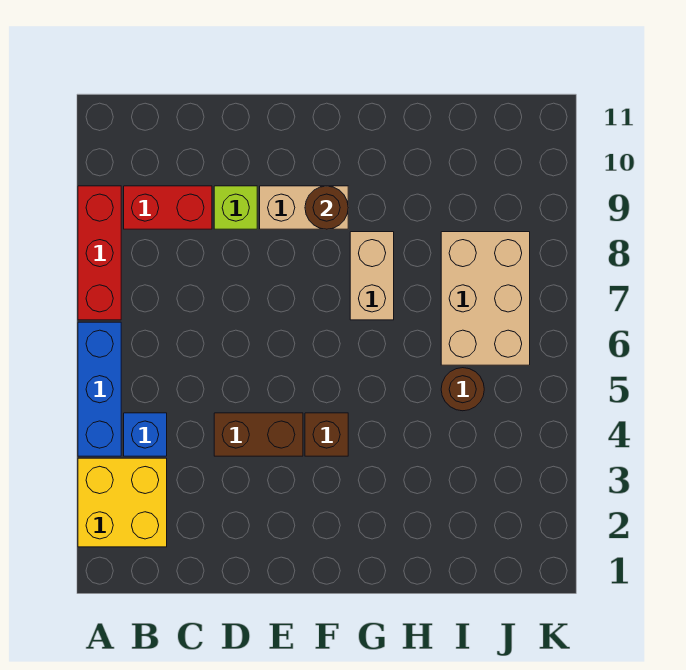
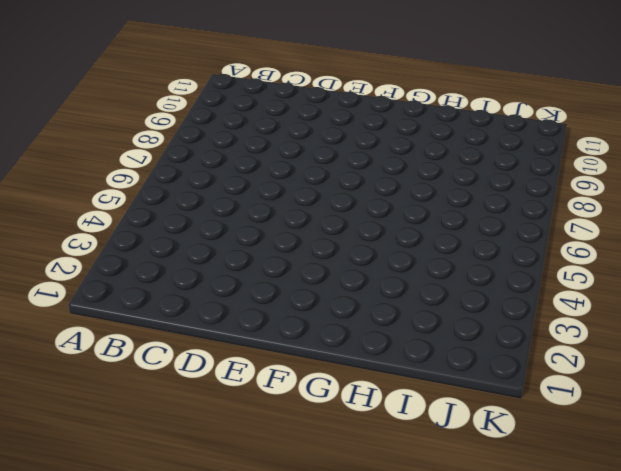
none -> yellow brick A2:B3 level 1
none -> blue brick A4:A6 level 1
none -> red brick A7:A9 level 1

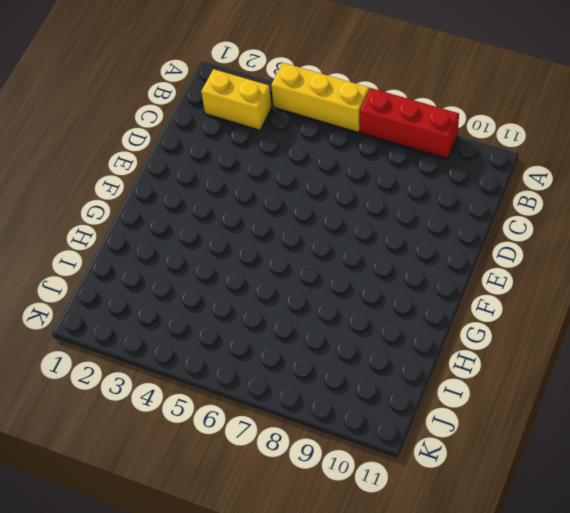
yellow brick A4:A6 level 1 -> blue brick A4:A6 level 1
yellow brick B2:B3 level 1 -> yellow brick A2:B3 level 1
none -> blue brick B4 level 1
none -> red brick B9:C9 level 1
none -> brown brick D4:E4 level 1

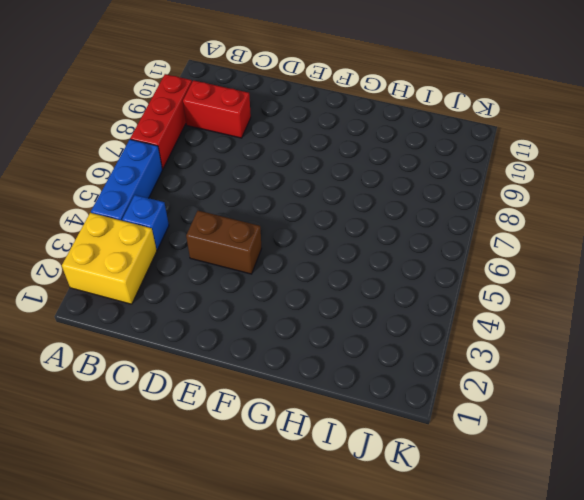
none -> lime brick D9 level 1
none -> tan brick E9:F9 level 1
none -> brown brick F4 level 1

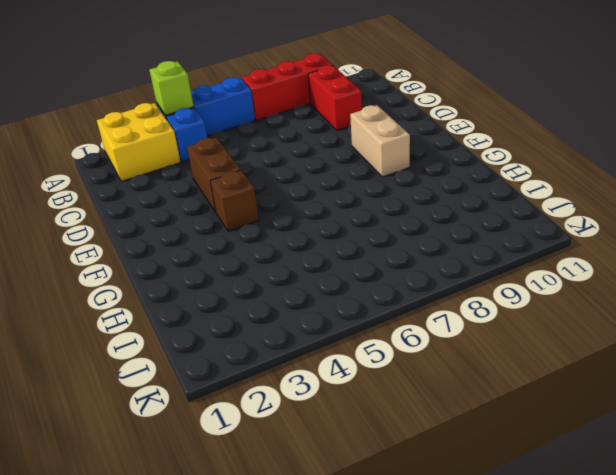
lime brick A4 level 2 -> lime brick D9 level 1
none -> tan brick G7:G8 level 1
none -> brown round brick I5 level 1
none -> tan brick I6:J8 level 1

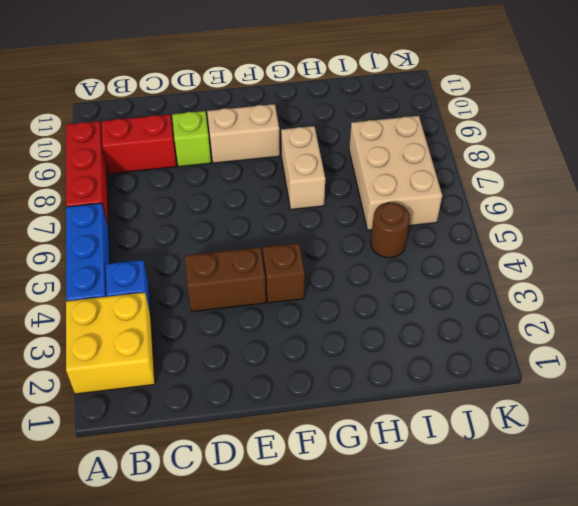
none -> brown round brick F9 level 2

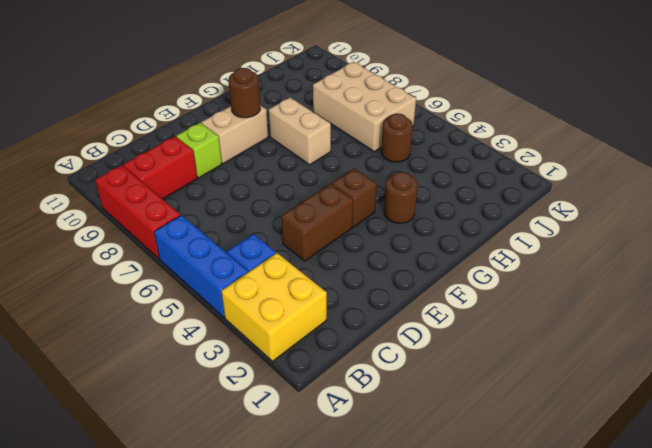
brown round brick G3 level 1 -> none

